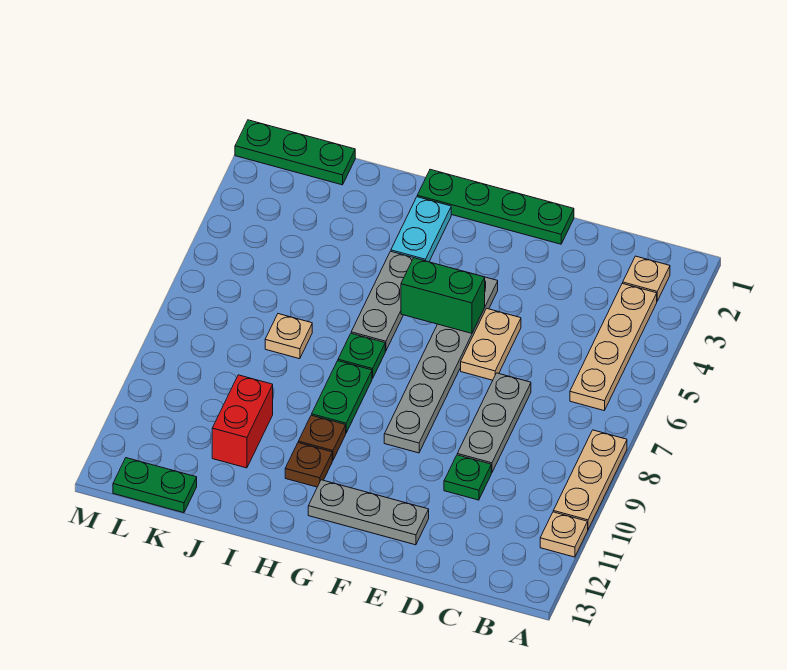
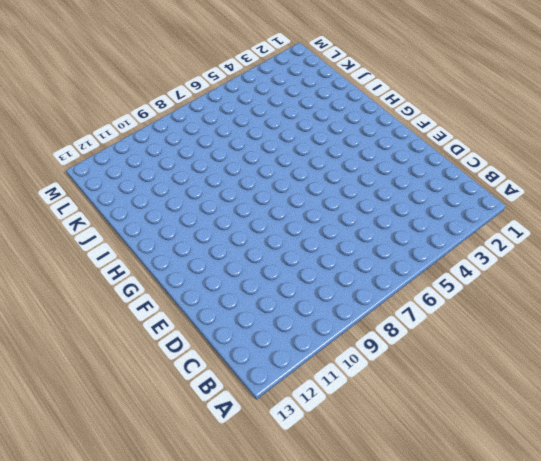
none -> tan plate A8:A10 level 1
none -> tan plate A11 level 1
none -> tan plate B2 level 1

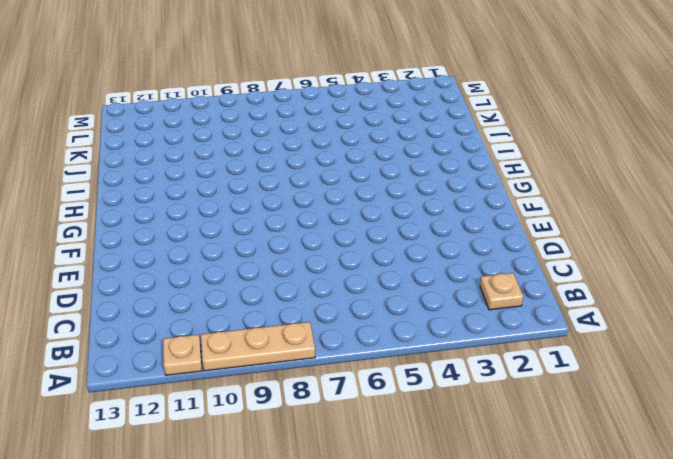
none -> tan plate B3:B6 level 1
none -> grey plate D7:D9 level 1
none -> green plate D10 level 1

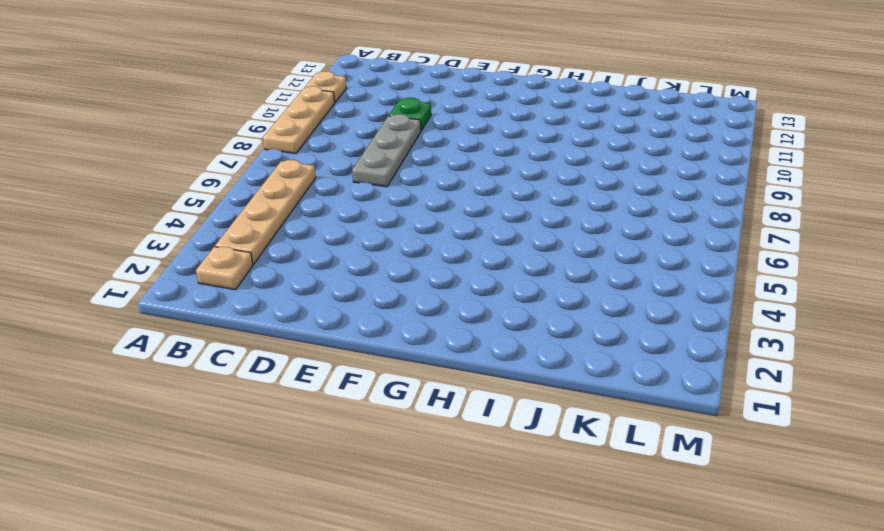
none -> green plate E1:H1 level 1
none -> tan plate E5:E6 level 1
none -> grey plate E12:G12 level 1

